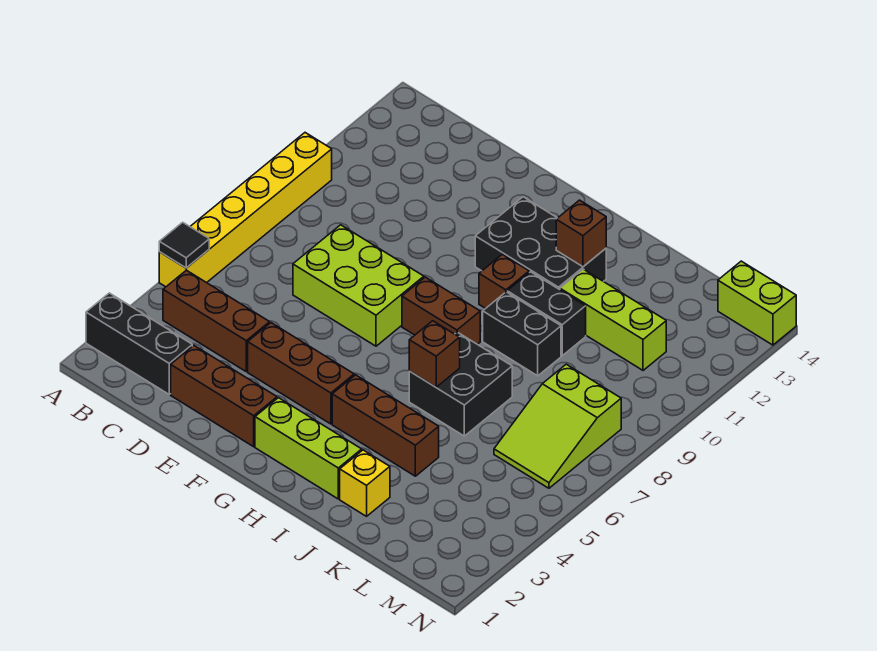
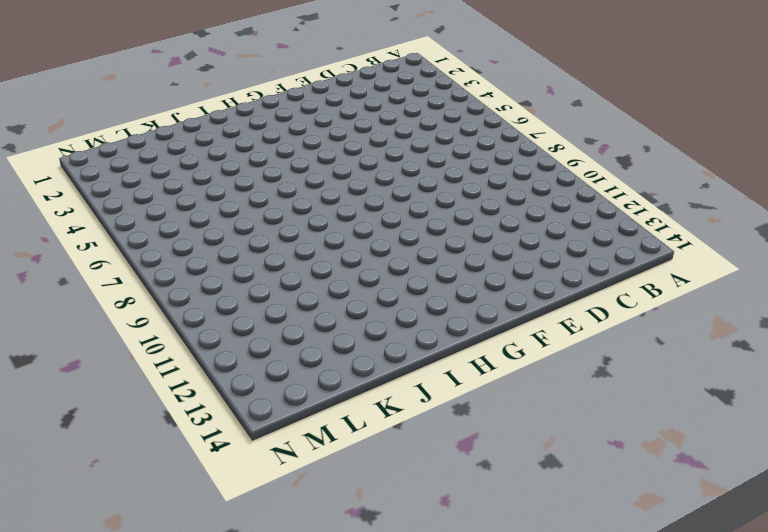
none -> black brick A2:C2 level 1
none -> yellow brick A5:A10 level 1
none -> brown brick B4:D4 level 1

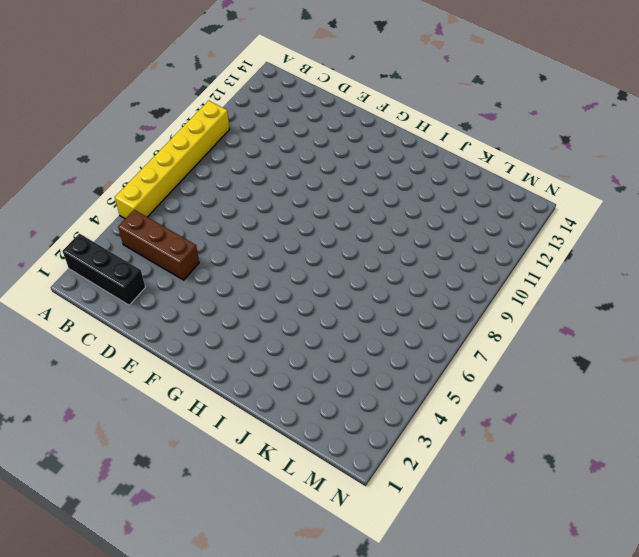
none -> brown brick D2:F2 level 1
none -> lime brick D7:F8 level 1
none -> brown brick E4:G4 level 1

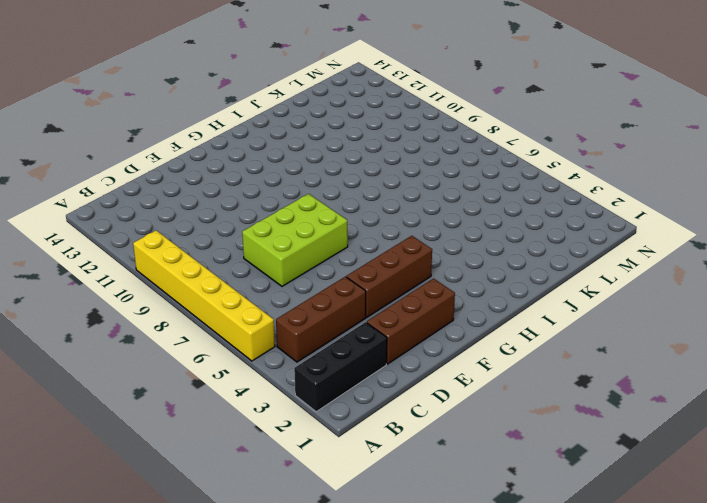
none -> lime brick G2:I2 level 1
none -> brown brick G8:H8 level 1
none -> black brick G11:I12 level 1

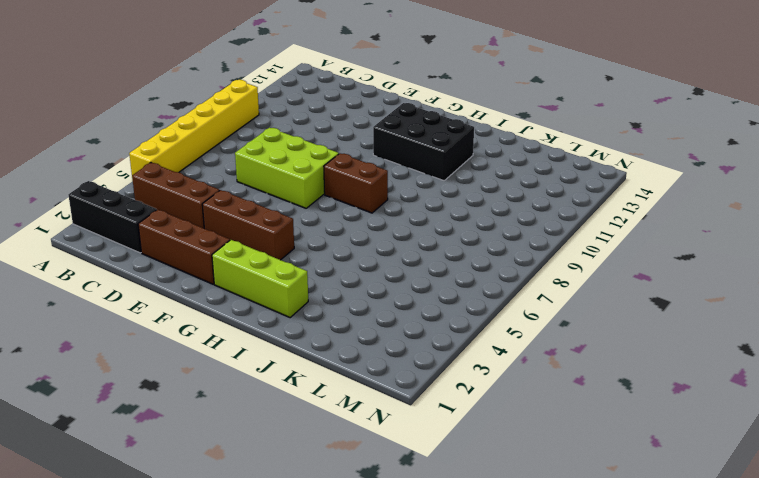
none -> brown brick H4:J4 level 1
none -> brown brick H10 level 1
none -> black brick I6:J7 level 1

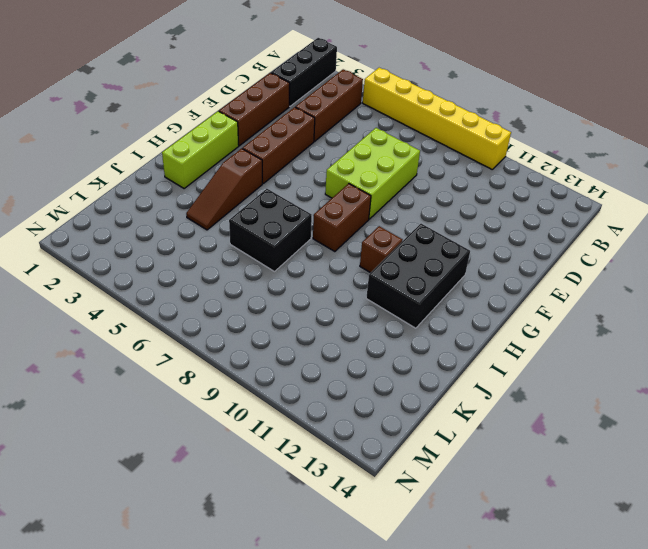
brown slope H4:J4 level 1 top H -> brown brick H4:J4 level 1
none -> black brick I9:J9 level 1
none -> black brick I10:J10 level 1
none -> yellow brick J2 level 1

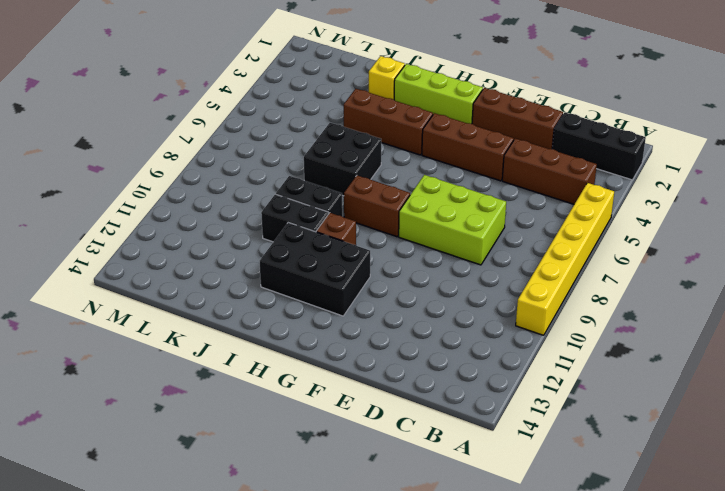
none -> lime brick J11:L11 level 1
none -> lime slope L6:M8 level 1 top 8
none -> lime brick M14:N14 level 1

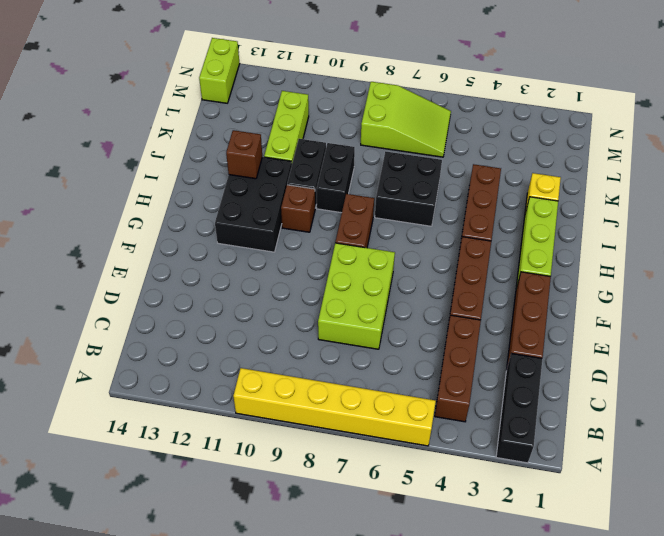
none -> black tile A5 level 2
none -> brown brick I6 level 2

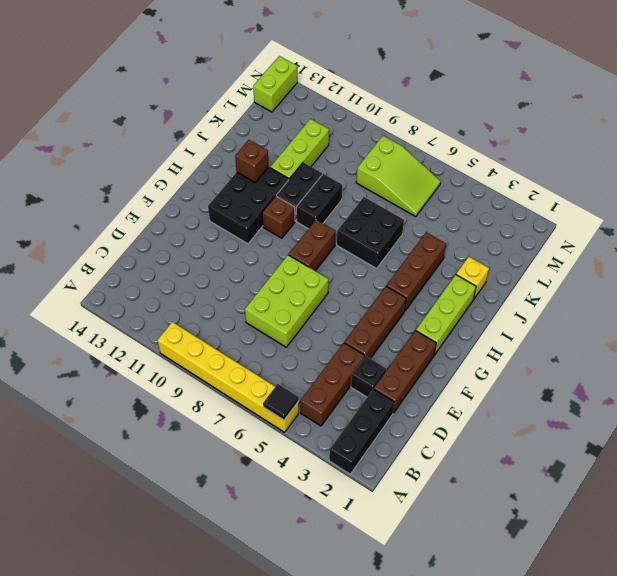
black brick D3 level 1 -> none
none -> brown brick I6 level 2

